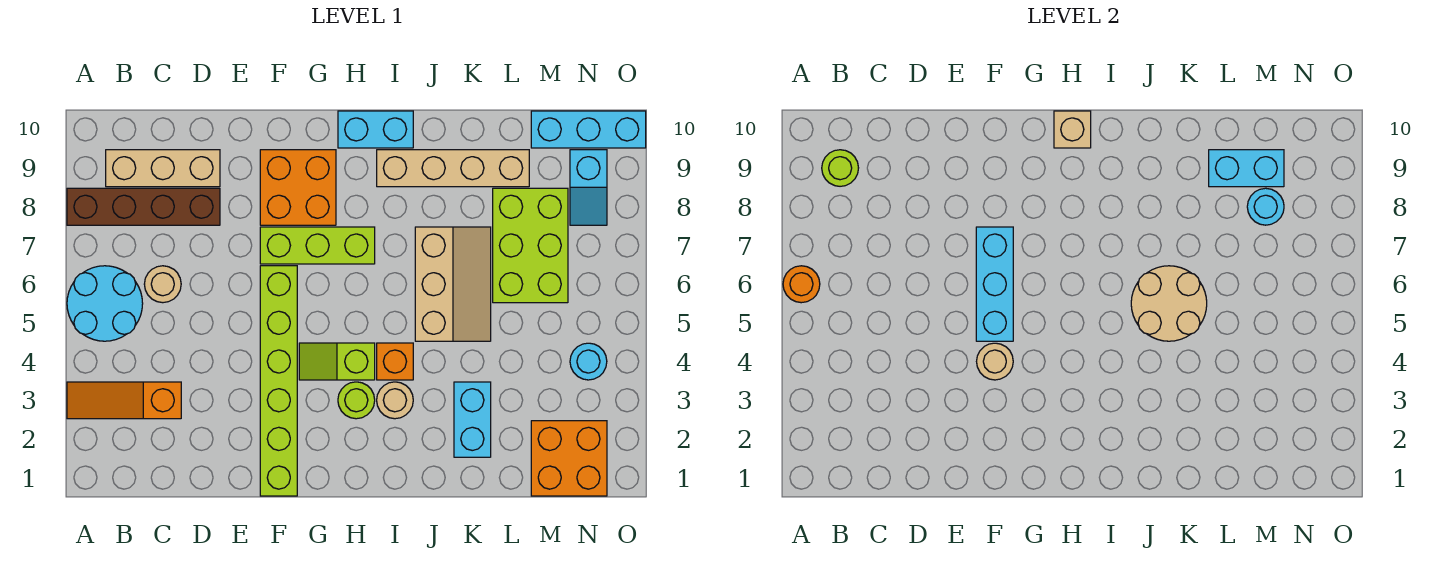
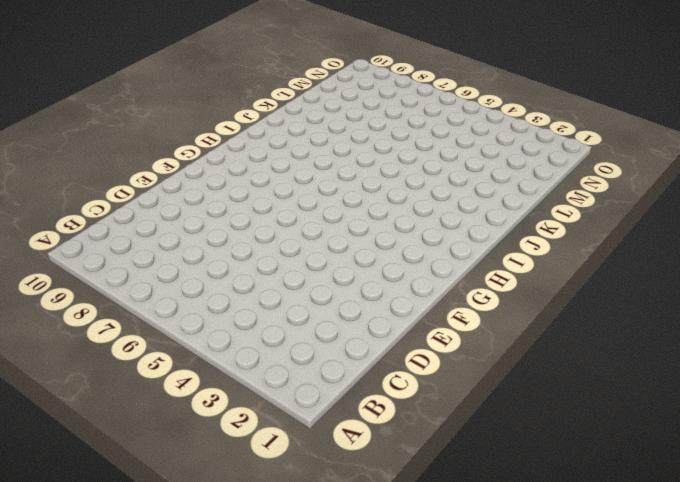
none -> orange slope A3:C3 level 1 top C
none -> cyan round brick A5:B6 level 1
none -> brown brick A8:D8 level 1

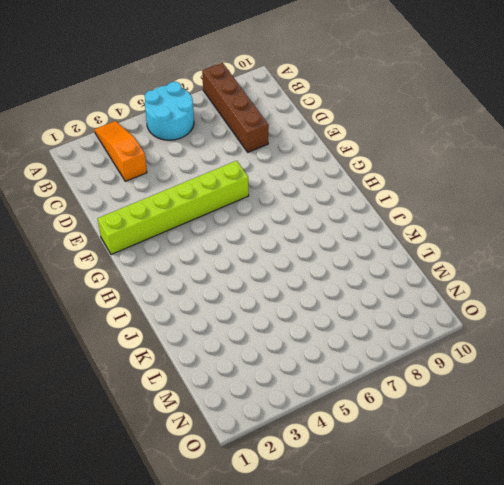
none -> tan brick B9:D9 level 1
none -> tan round brick C6 level 1
none -> lime brick F7:H7 level 1

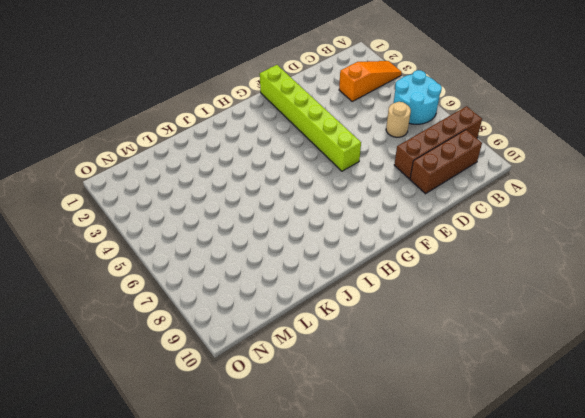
brown brick B9:D9 level 1 -> tan brick B9:D9 level 1
none -> lime brick F7:H7 level 1
none -> orange brick F8:G9 level 1
none -> lime slope G4:H4 level 1 top H

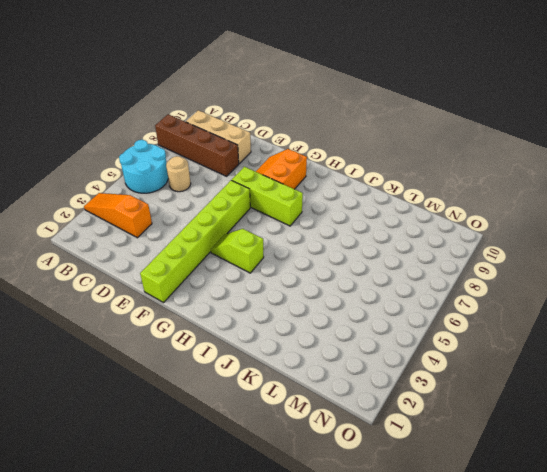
orange slope F8:G9 level 1 top G -> orange brick F8:G9 level 1
none -> lime round brick H3 level 1
none -> cyan brick H10:I10 level 1
none -> tan round brick I3 level 1

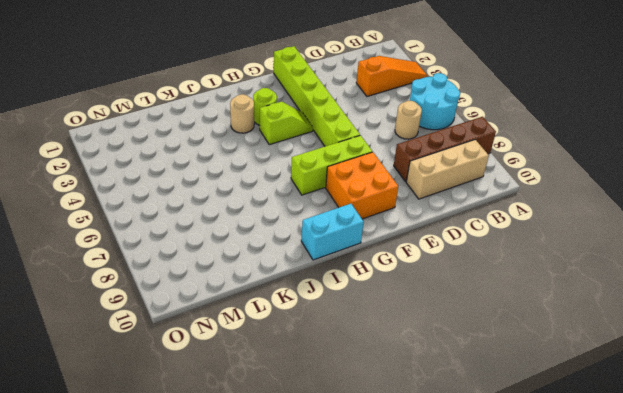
none -> orange brick I4 level 1
none -> tan brick I9:L9 level 1
none -> tan slope J5:K7 level 1 top J

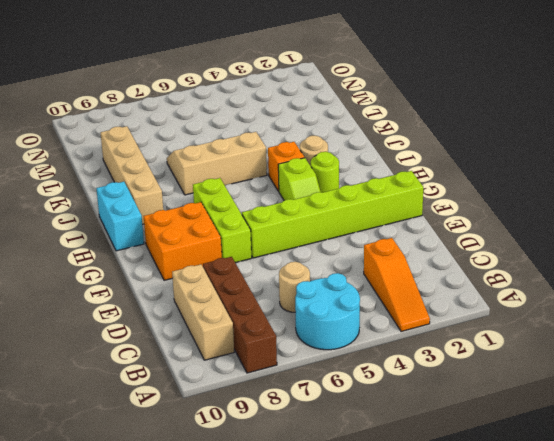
none -> cyan brick K2:K3 level 1
none -> lime brick L6:M8 level 1
none -> orange brick M1:N2 level 1

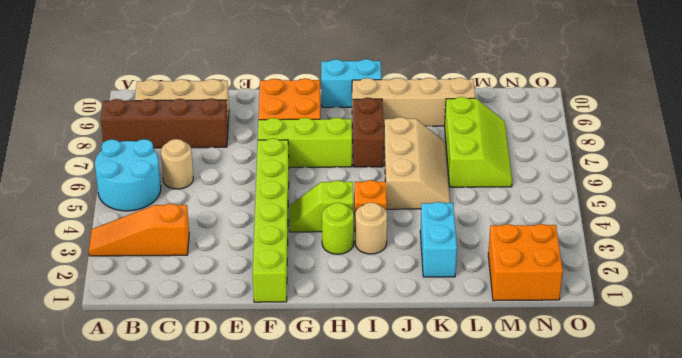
brown brick I7:I8 level 1 -> none
lime slope L6:M8 level 1 top L -> lime brick L6:M8 level 1
none -> cyan brick M10:O10 level 1
none -> cyan round brick N4 level 1
none -> cyan slope N8:N9 level 1 top 9

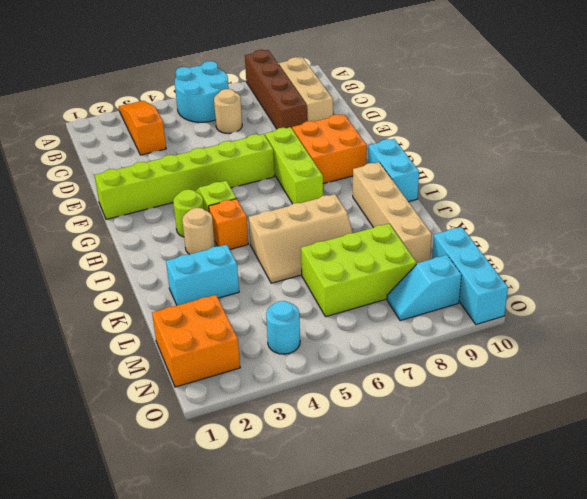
none -> orange round brick A6 level 2
none -> lime round brick B9 level 2
none -> tan round brick F4 level 2

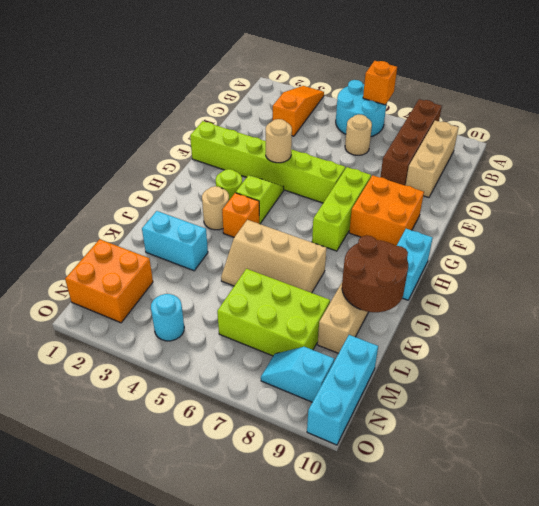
orange brick A6 level 2 -> orange round brick A6 level 2
brown round brick J9:K10 level 2 -> none
none -> lime round brick B9 level 2
none -> cyan brick F5:F7 level 2
none -> tan brick H10 level 2

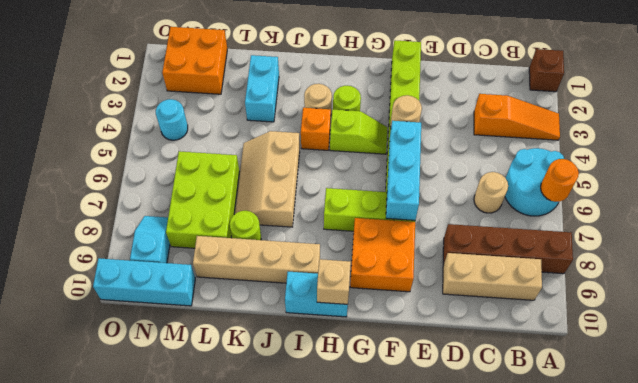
brown brick A1 level 1 -> none
lime round brick K8 level 1 -> lime round brick B9 level 2
none -> tan round brick J5:K6 level 2
none -> cyan brick L9:M9 level 2
none -> cyan round brick M8 level 2

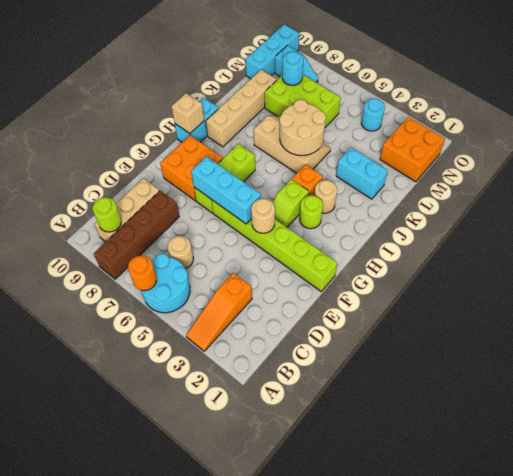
none -> cyan brick L9:M9 level 2

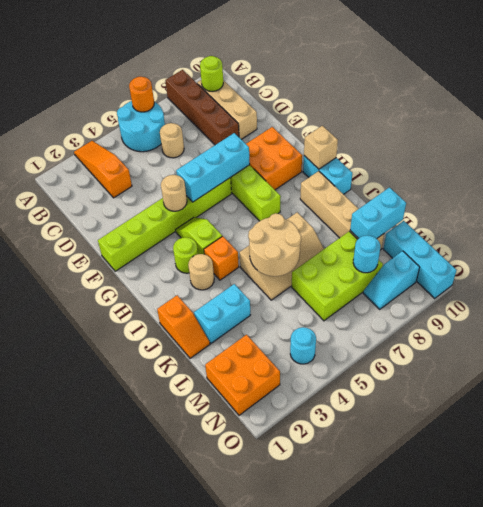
orange slope J1:K1 level 1 top J -> none
cyan brick L9:L10 level 2 -> cyan brick L9:M9 level 2

